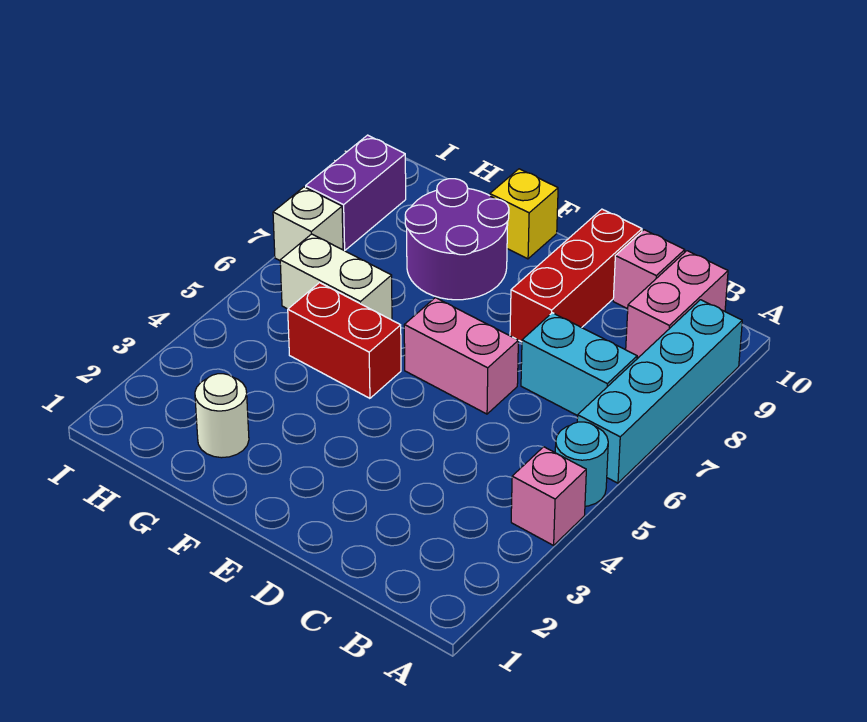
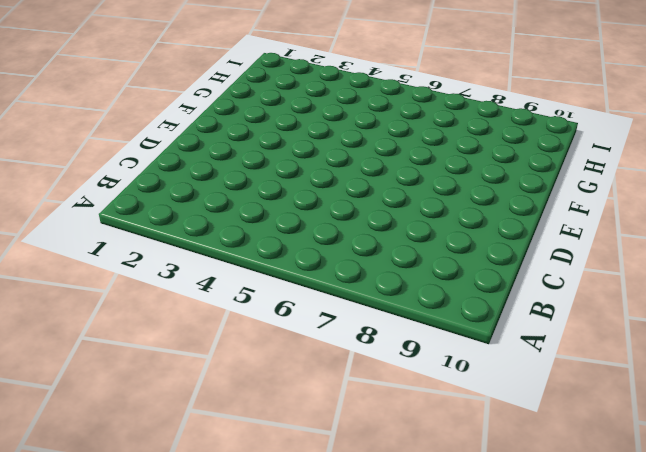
none -> pink brick A4 level 1
none -> cyan round brick A5 level 1
none -> cyan brick A6:A9 level 1

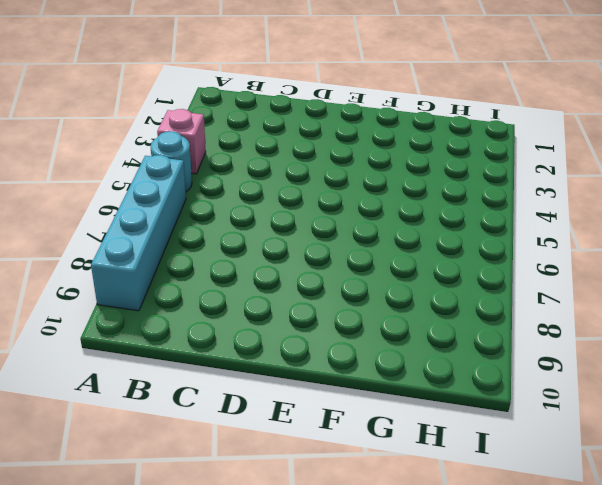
none -> cyan brick B7:C7 level 1
none -> pink brick B9:B10 level 1
none -> pink brick C10 level 1

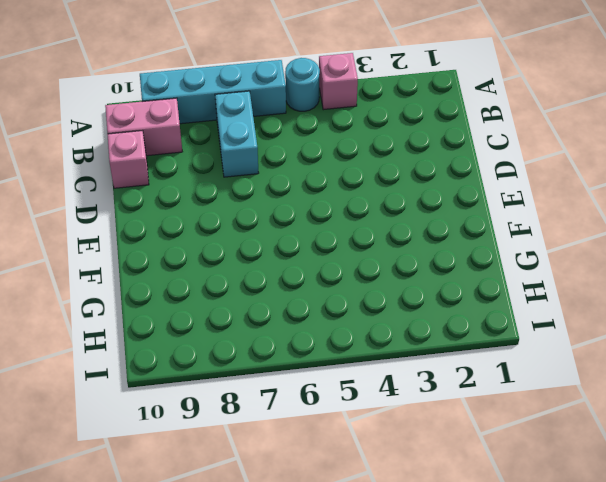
none -> pink brick D6:E6 level 1
none -> red brick D8:D10 level 1
none -> red brick F5:G5 level 1

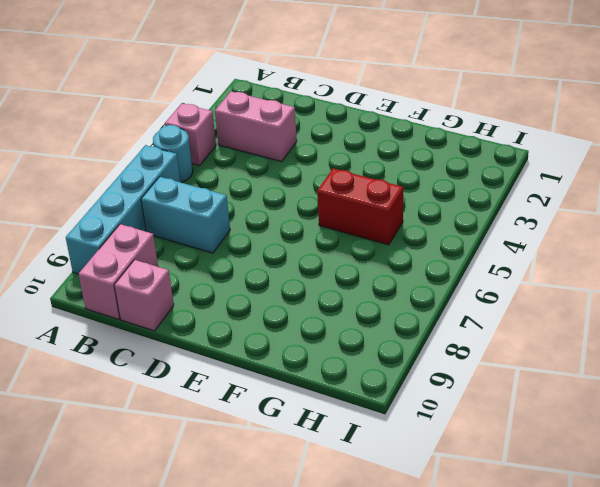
pink brick B3:C3 level 1 -> pink brick D6:E6 level 1
none -> red brick D8:D10 level 1
none -> purple round brick F8:G9 level 1
none -> yellow brick F10 level 1

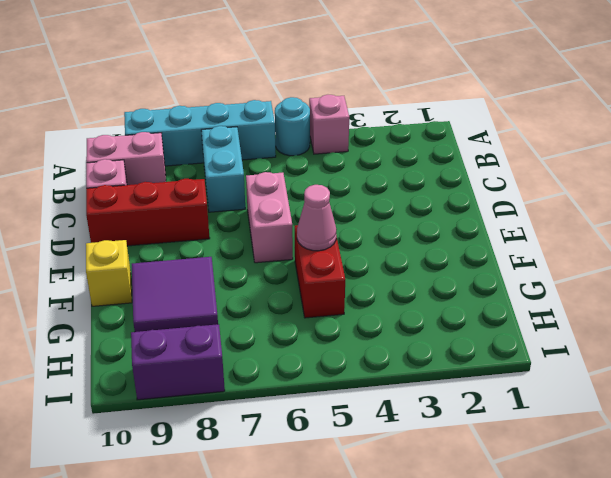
pink cone F5 level 2 -> none
purple tile F8:G9 level 1 -> purple round brick F8:G9 level 1
none -> white round brick G2 level 1
none -> white brick G6:H6 level 1
none -> white brick I7 level 1

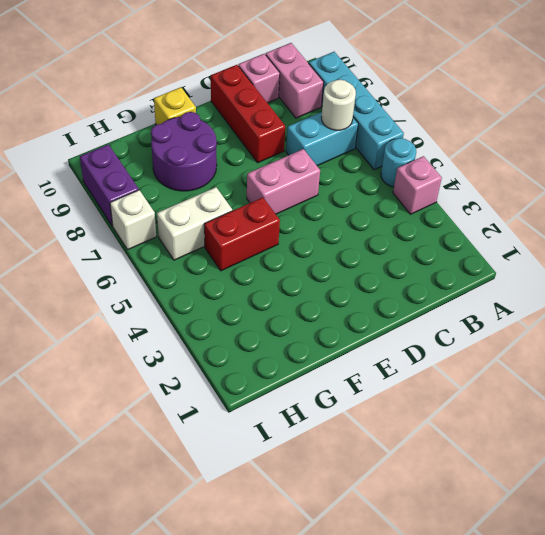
white round brick B7 level 2 -> white round brick G2 level 1

